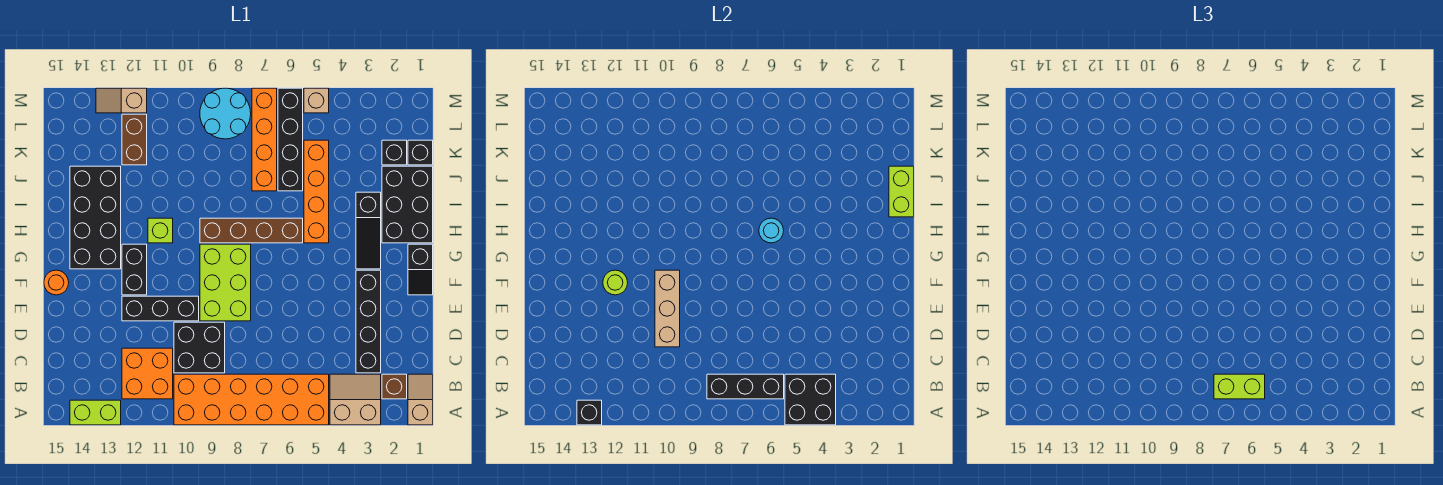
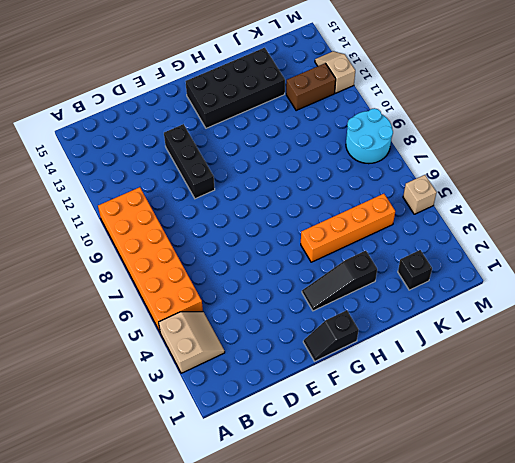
none -> tan slope A1:B1 level 1 top A
none -> lime brick A13:A14 level 1
none -> brown brick B2 level 1
none -> orange brick B11:C12 level 1

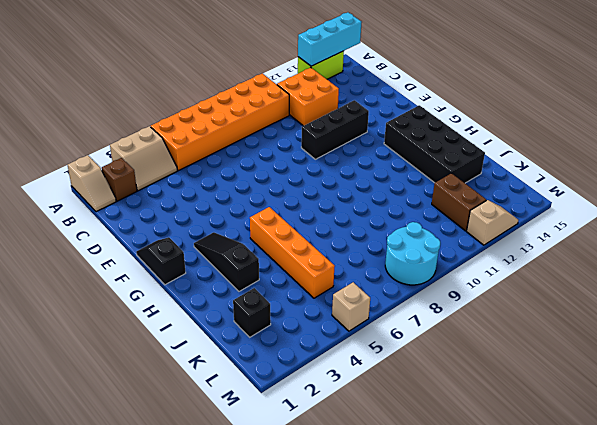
cyan brick A13:A15 level 2 -> black brick A13 level 2
none -> black brick C3:F3 level 1
none -> black brick C9:D10 level 1
none -> lime brick E8:G9 level 1
none -> black brick F12:G12 level 1

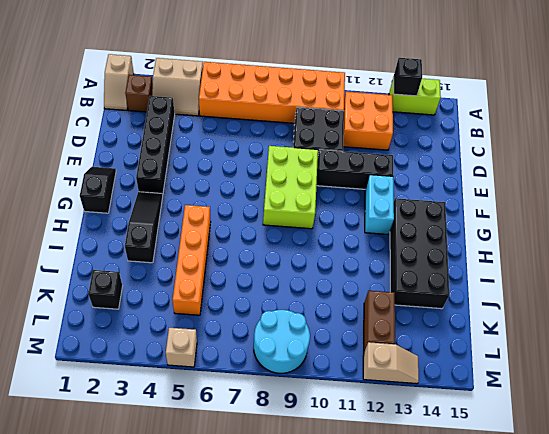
cyan brick F12:G12 level 1 -> black brick F12:G12 level 1
none -> orange round brick F15 level 1
none -> black brick H1:J2 level 1
none -> brown brick H6:H9 level 1
none -> lime brick H11 level 1

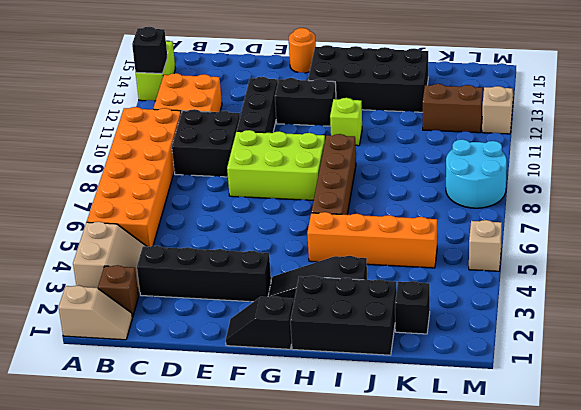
none -> black brick J6:M6 level 1
none -> orange brick J7:M7 level 1
none -> black brick K1 level 1
none -> black brick A4:B5 level 2

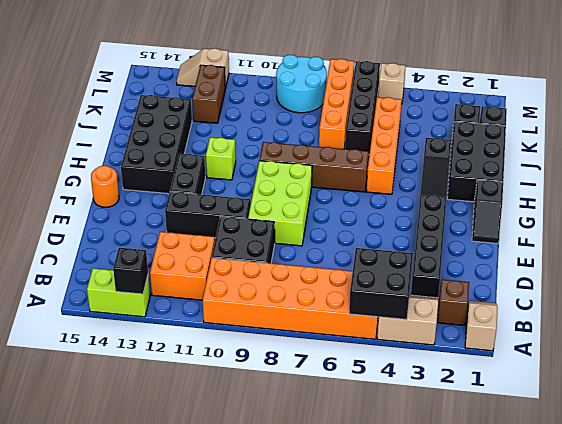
none -> black brick B6:B8 level 2
none -> tan brick D10:F10 level 2
none -> lime round brick F12 level 2
none -> cyan round brick H6 level 2

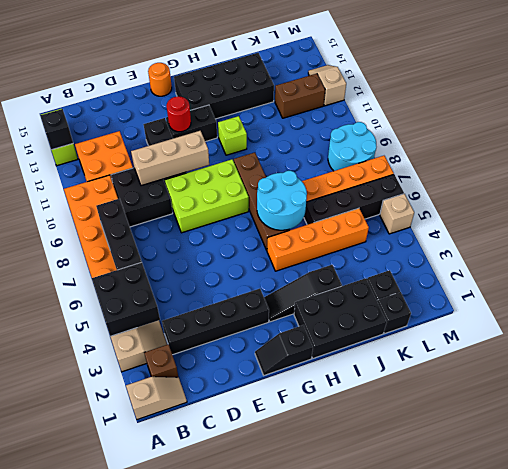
red round brick F12 level 2 -> lime round brick F12 level 2
cyan round brick H6:I7 level 2 -> cyan round brick H6 level 2
none -> lime brick I1:J1 level 2
none -> lime brick B6:B7 level 3

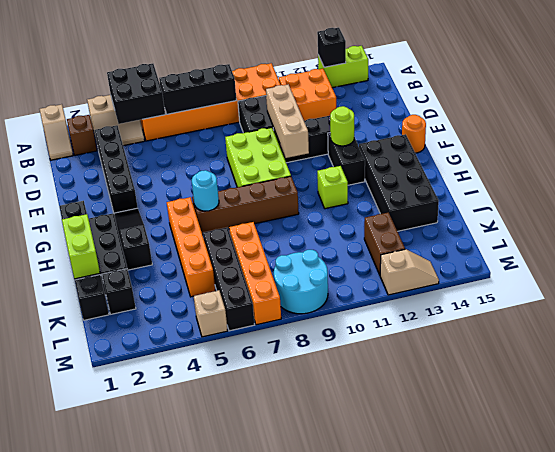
none -> lime brick B6:B7 level 3

